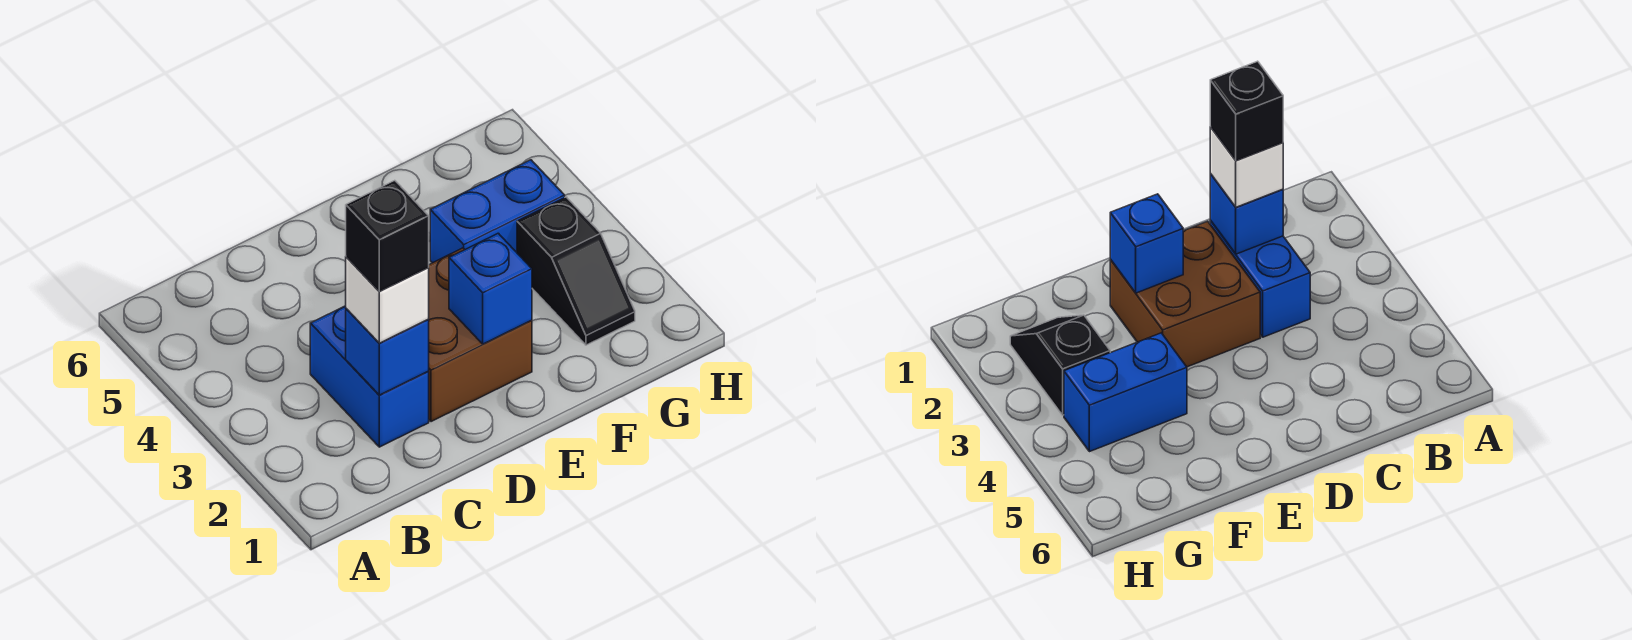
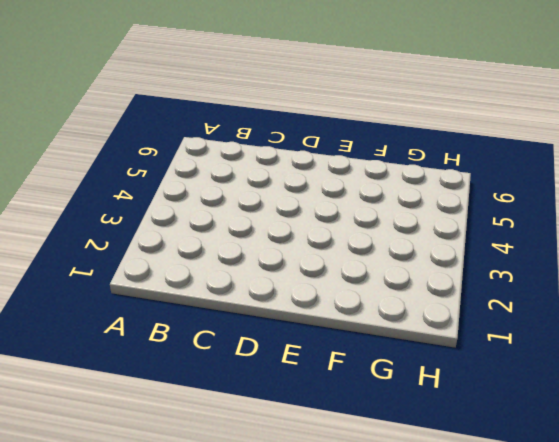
none -> blue brick C2:C3 level 1
none -> brown brick D2:E3 level 1

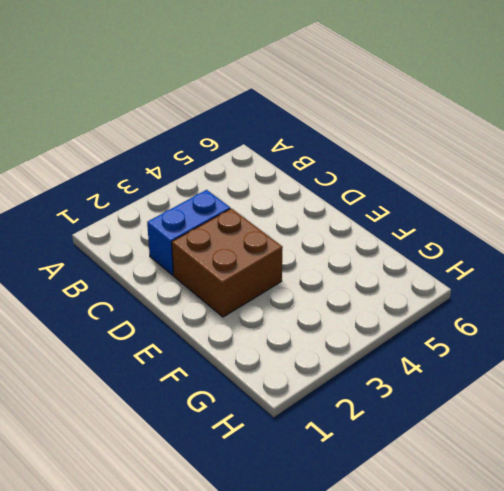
none -> blue brick F4:G4 level 1
none -> black slope G2:G3 level 1 top 3

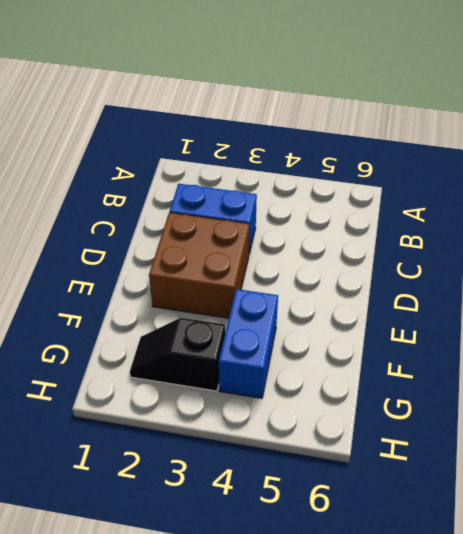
none -> blue brick C2 level 2
none -> blue brick E2 level 2

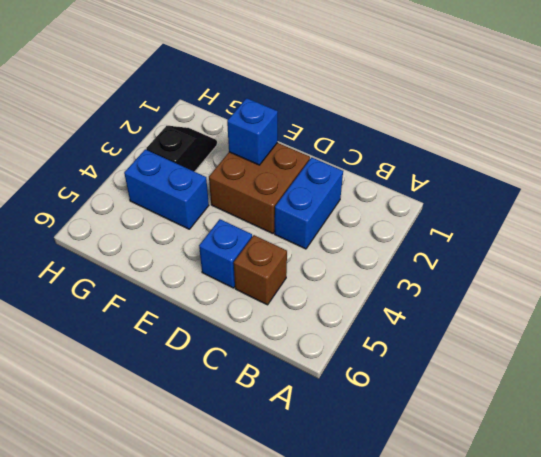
brown brick C5 level 1 -> none
blue brick D5 level 1 -> blue brick C2 level 2
none -> white brick C2 level 3
none -> black brick C2 level 4

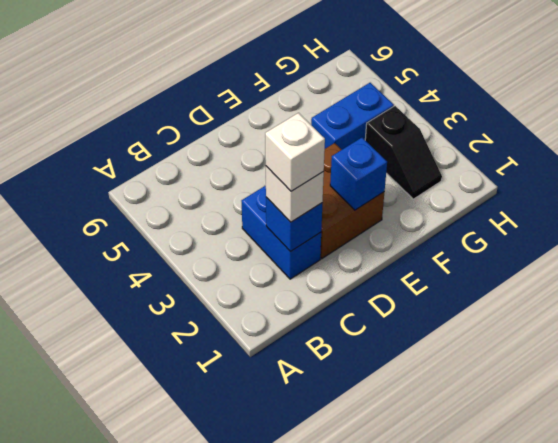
white brick C2 level 4 -> black brick C2 level 4

